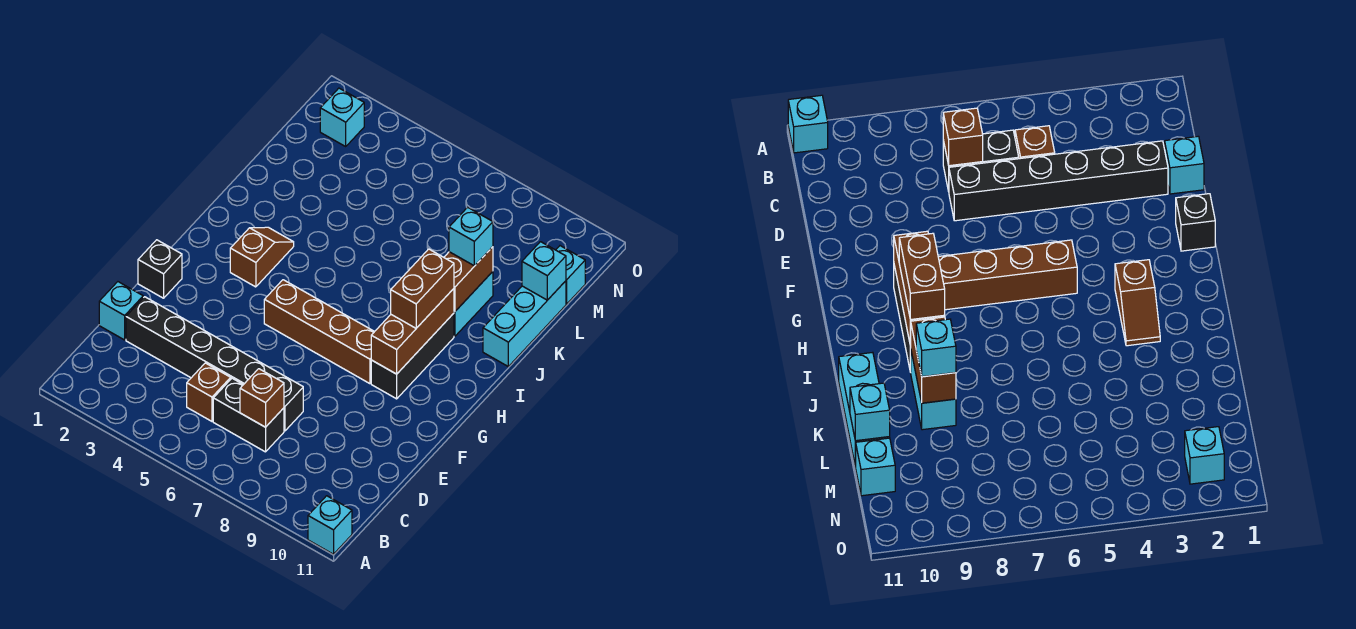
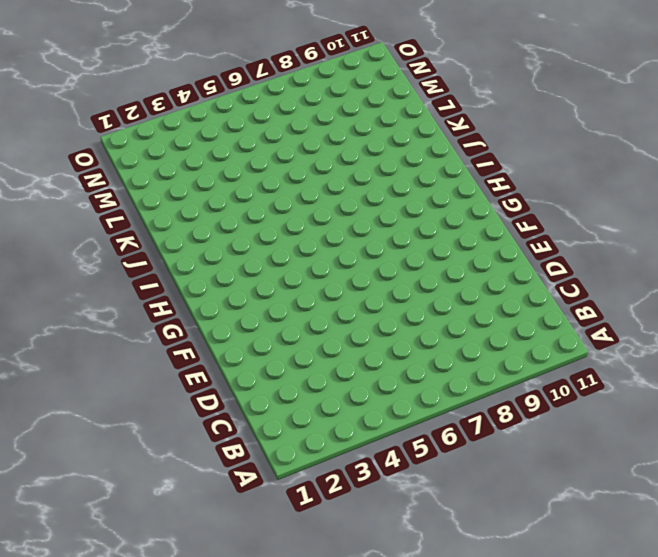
none -> cyan brick A11 level 1
none -> brown brick C5 level 1
none -> black brick C6:C7 level 1

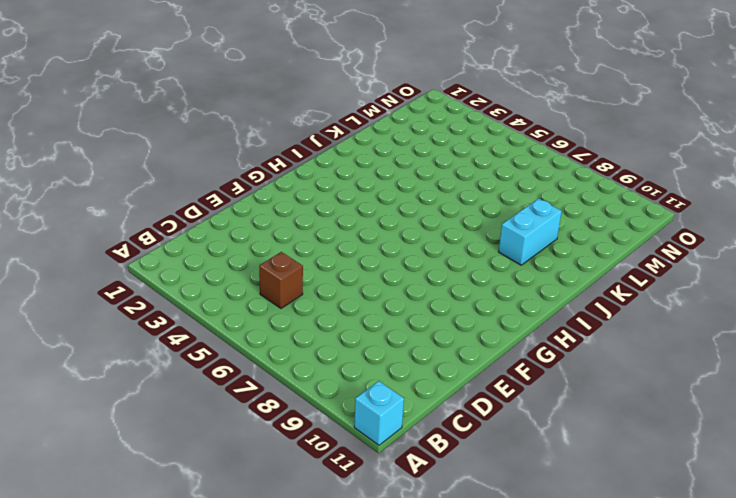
none -> black brick C6:C7 level 1
none -> cyan brick D1 level 1
none -> black brick D2:D7 level 1

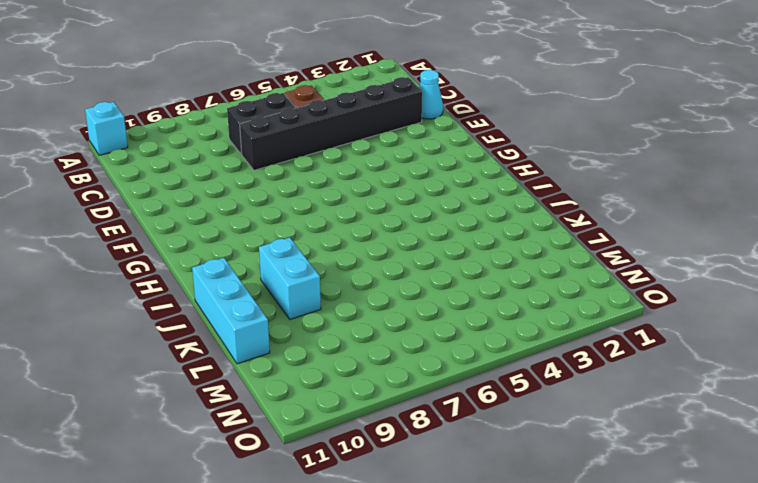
cyan cone D1 level 1 -> cyan brick D1 level 1
none -> black brick F1 level 1
none -> brown brick G5:G8 level 1
none -> black brick G9:I9 level 1

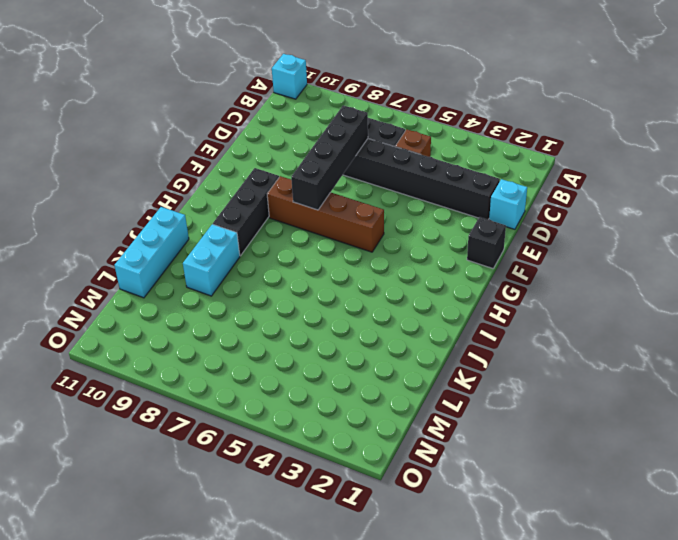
black brick D7:G7 level 2 -> none
none -> brown slope H3:I3 level 1 top H
none -> cyan brick M11 level 1
none -> cyan brick N2 level 1

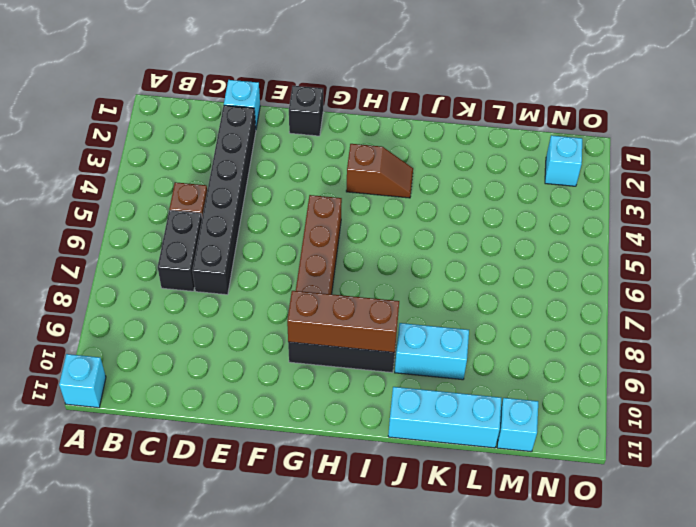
none -> brown brick C7 level 2
none -> brown brick J9:K9 level 2
none -> cyan brick L11 level 2

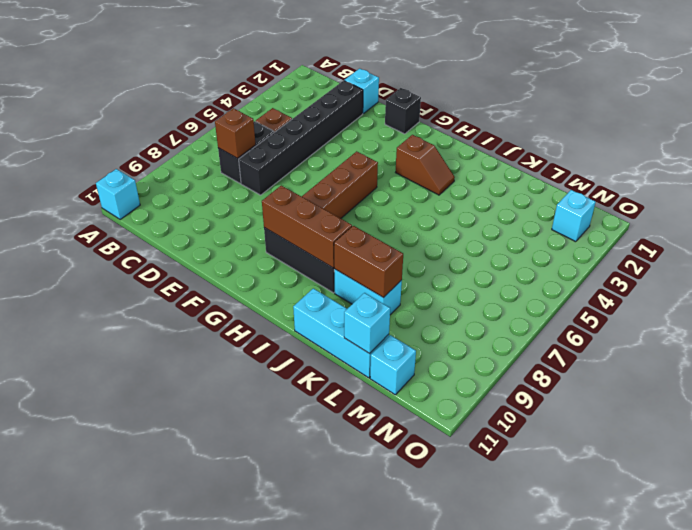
none -> brown brick H9:I9 level 3
none -> cyan brick K9 level 3

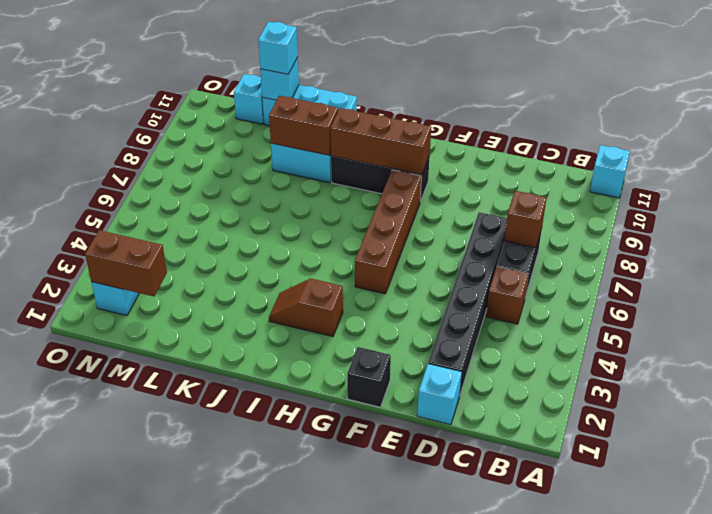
cyan brick L11 level 3 -> cyan brick K9 level 3
brown brick M2:N2 level 2 -> brown brick H9:I9 level 3

